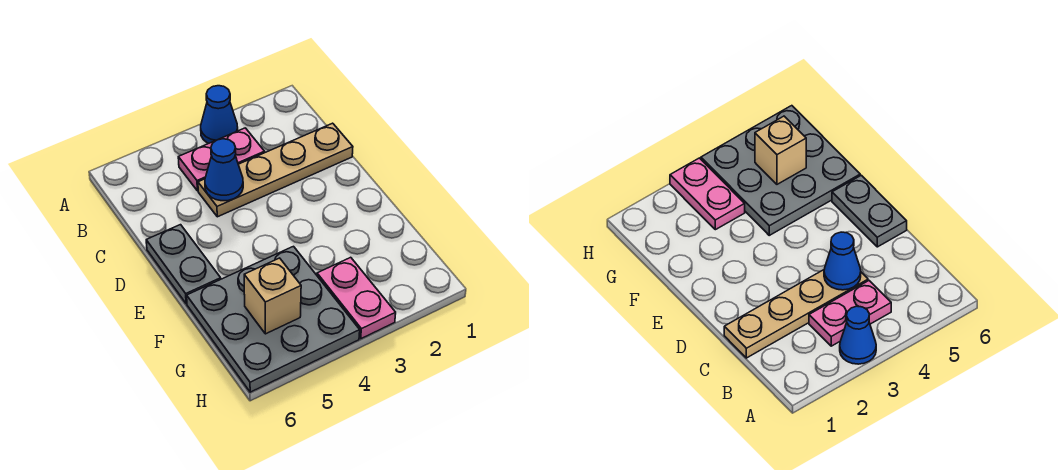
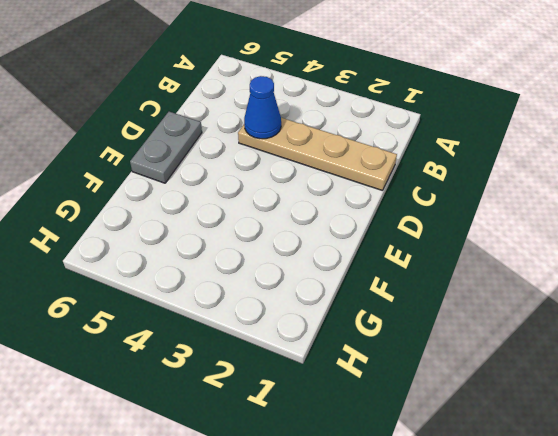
none -> blue cone A3 level 1
none -> pink plate B3:B4 level 1

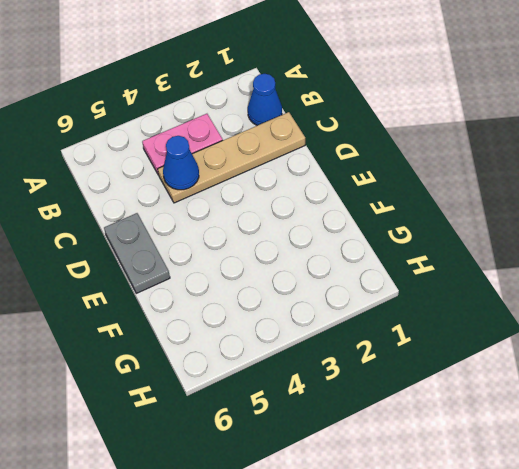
blue cone B1 level 1 -> blue cone A3 level 1
none -> grey plate F4:H6 level 1
none -> pink plate G3:H3 level 1

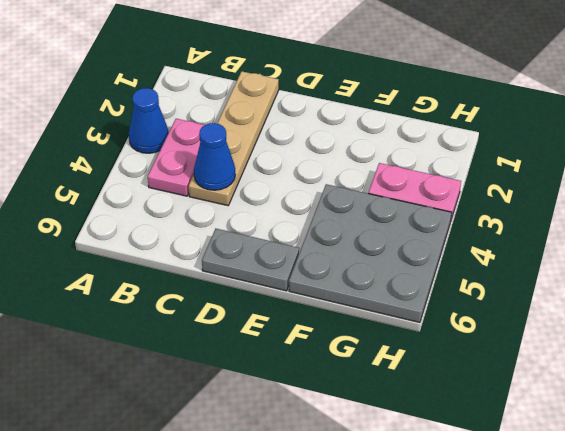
none -> tan brick G5 level 2

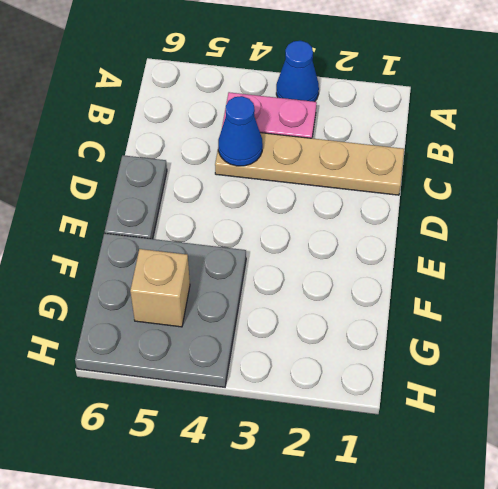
none -> pink plate G3:H3 level 1

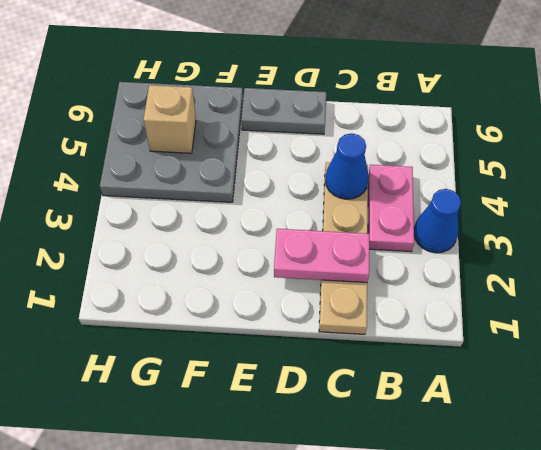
pink plate C2:D2 level 2 -> pink plate G3:H3 level 1

